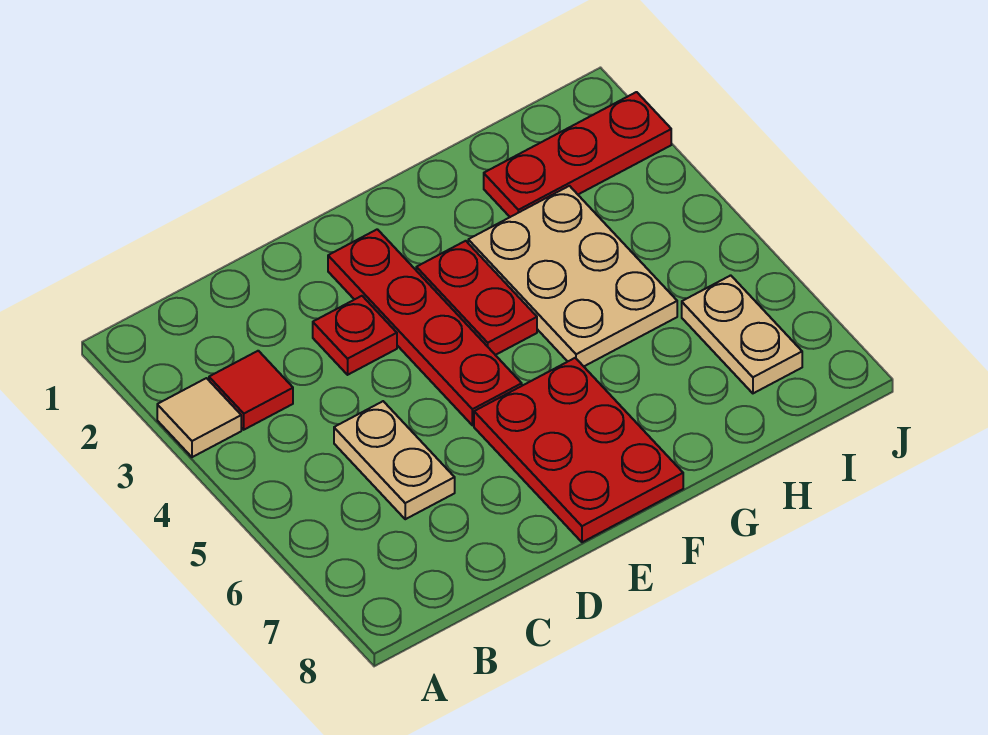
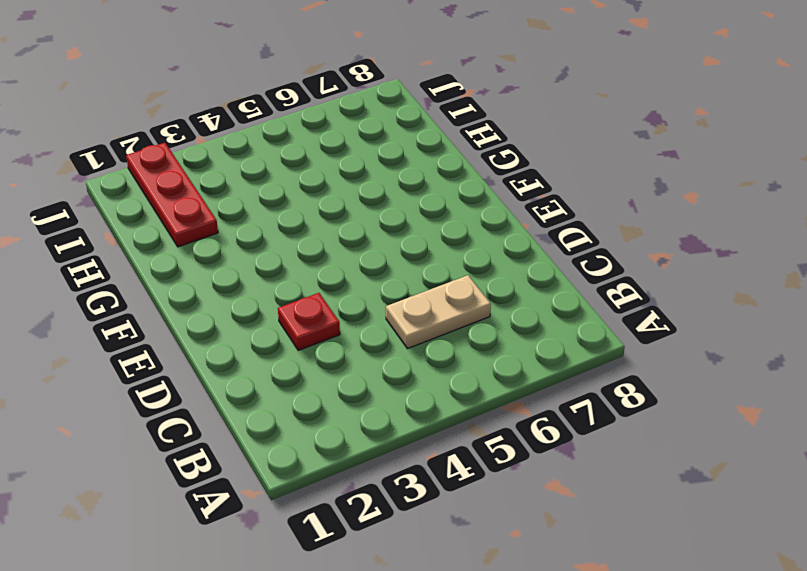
none -> tan tile A3 level 1
none -> red tile B3 level 1

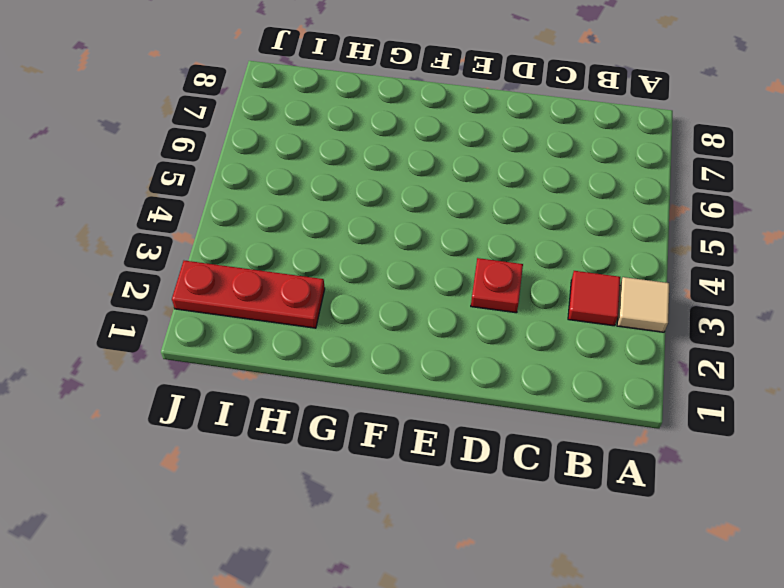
none -> tan plate C5:C6 level 1
none -> red plate E2:E5 level 1

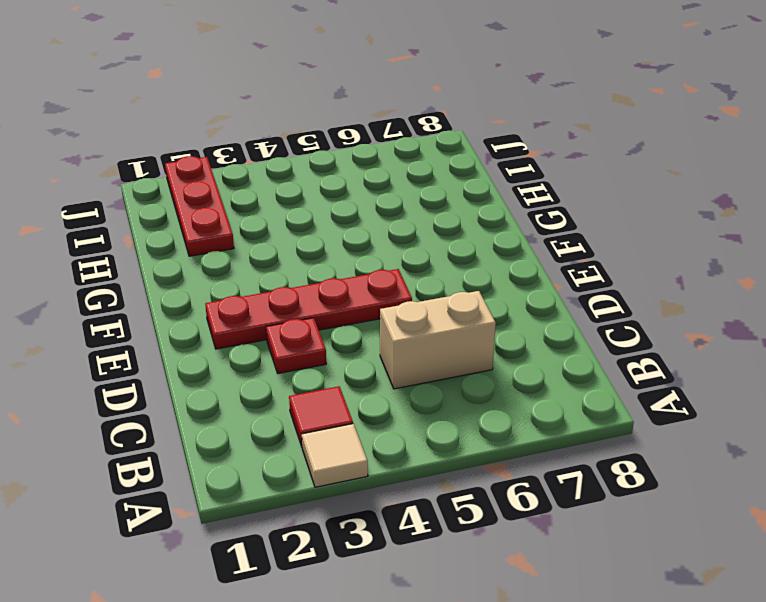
tan brick C5:C6 level 1 -> tan plate C5:C6 level 1
none -> red plate E6:F8 level 1
none -> red plate F3:F4 level 1

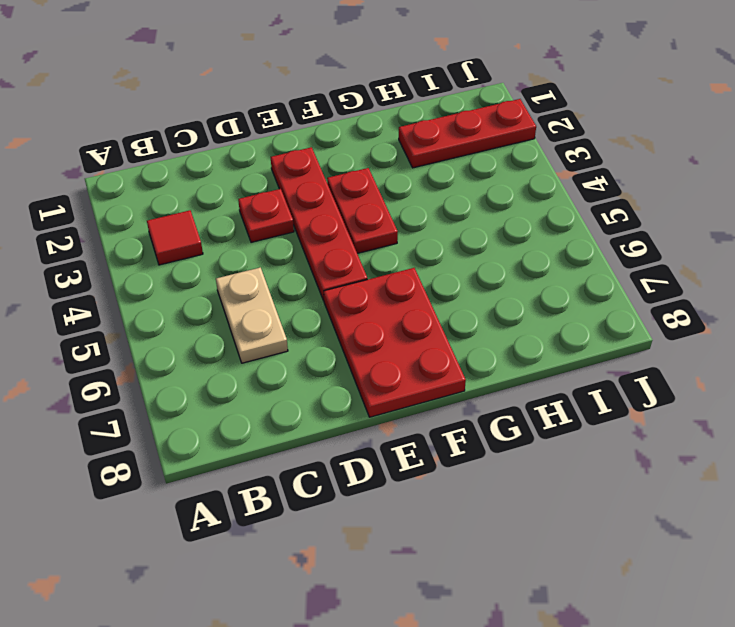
none -> tan tile A3 level 1
none -> tan plate G3:H5 level 1

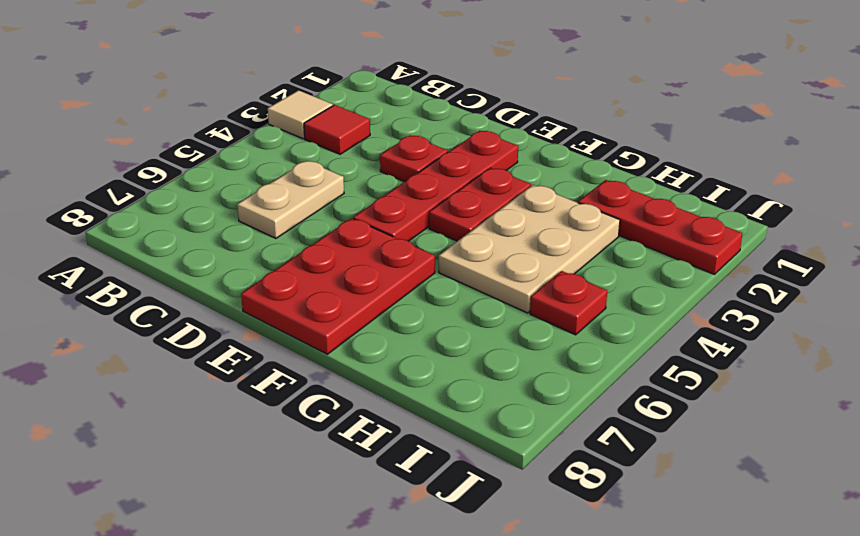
red plate I5 level 1 -> none
none -> tan plate I6:I7 level 1

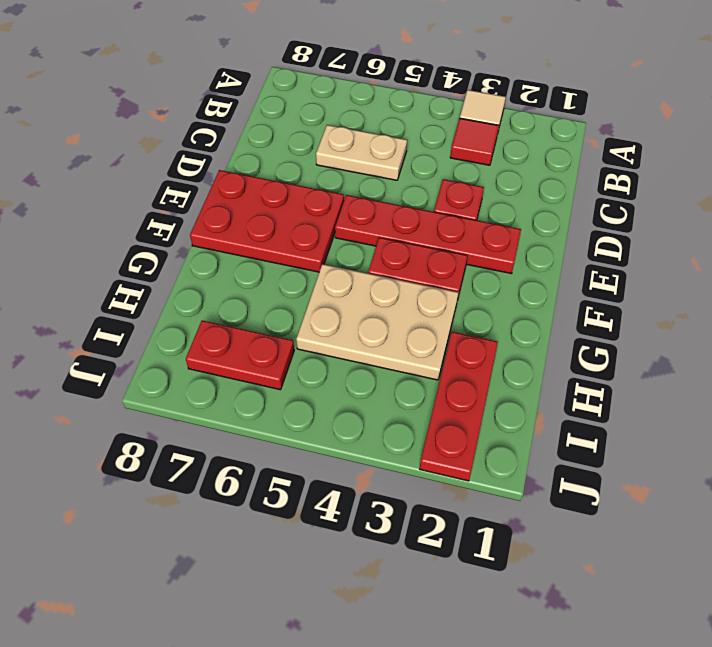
red plate I6:I7 level 1 -> tan plate I6:I7 level 1

